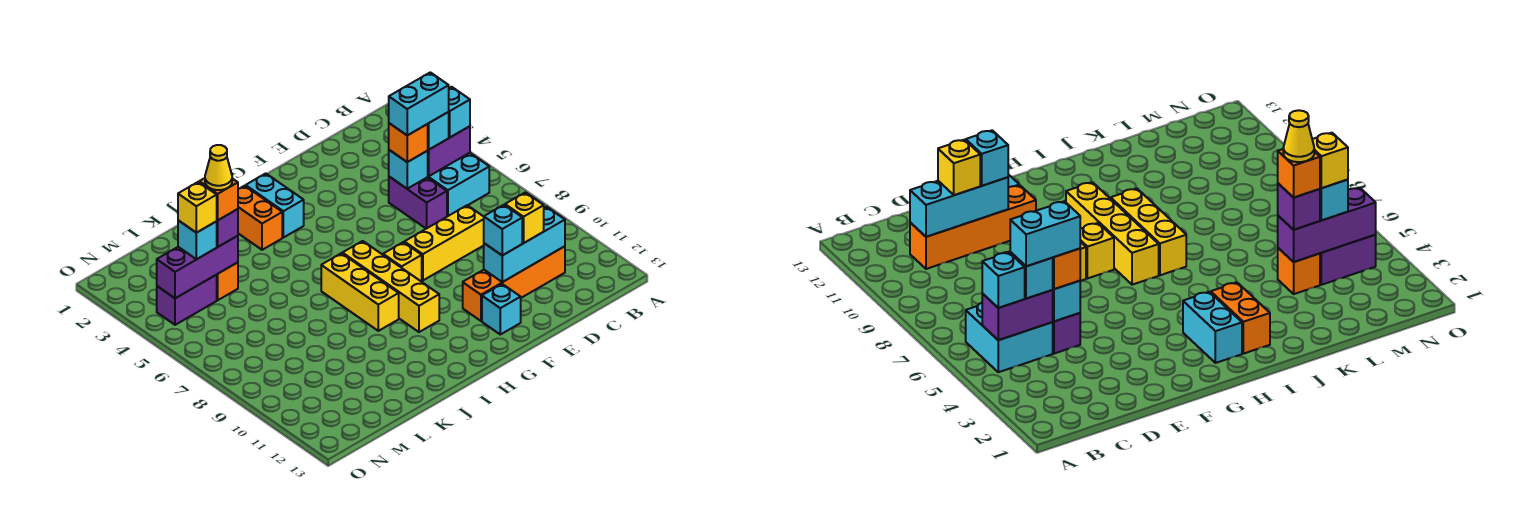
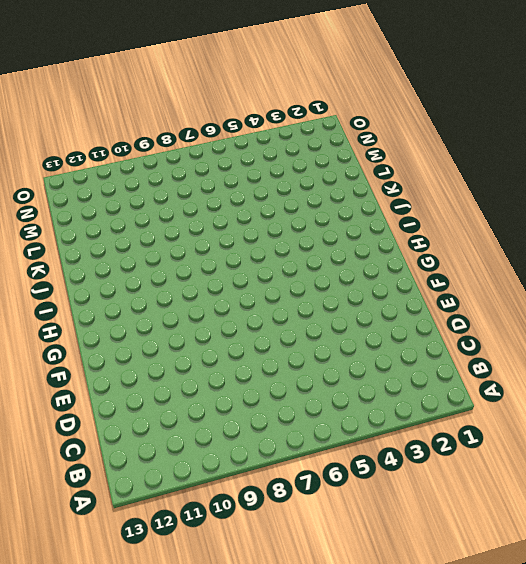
none -> cyan brick B5:C6 level 1
none -> orange brick C11:F11 level 1
none -> purple brick D5:D6 level 1

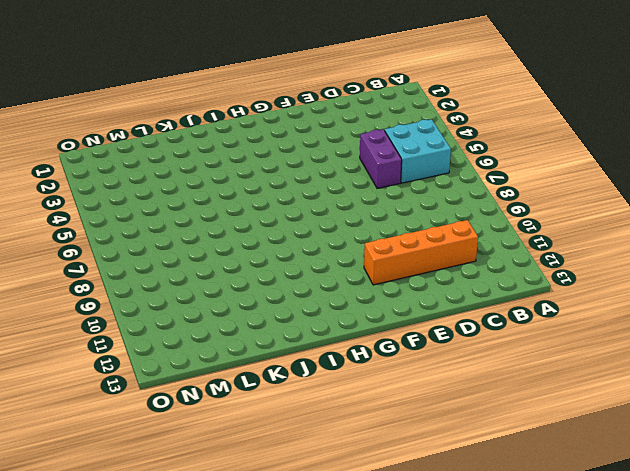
none -> yellow brick D8:F8 level 1
none -> cyan brick F12 level 1
none -> yellow brick G8 level 1

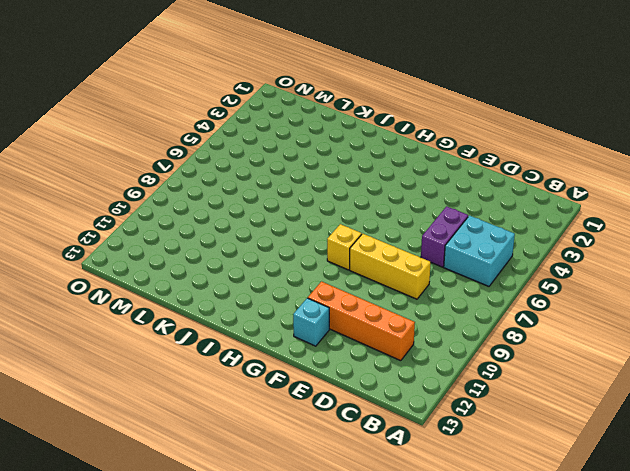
none -> cyan brick H2:H3 level 1
none -> yellow brick H7:H10 level 1
none -> orange brick I2:I3 level 1

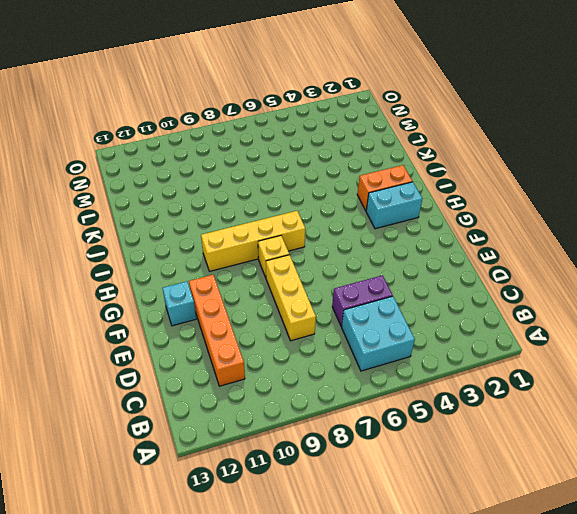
none -> yellow brick I7:I9 level 1
none -> orange brick L4 level 1
none -> purple brick M4:N4 level 1

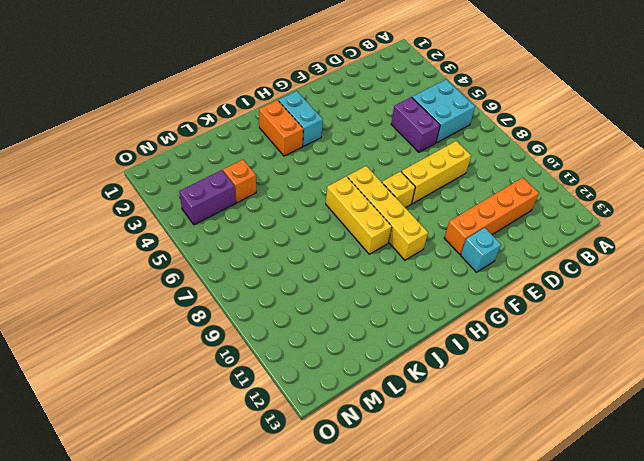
none -> purple brick B5:C5 level 2
none -> cyan brick C11:E11 level 2
none -> cyan brick D5 level 2

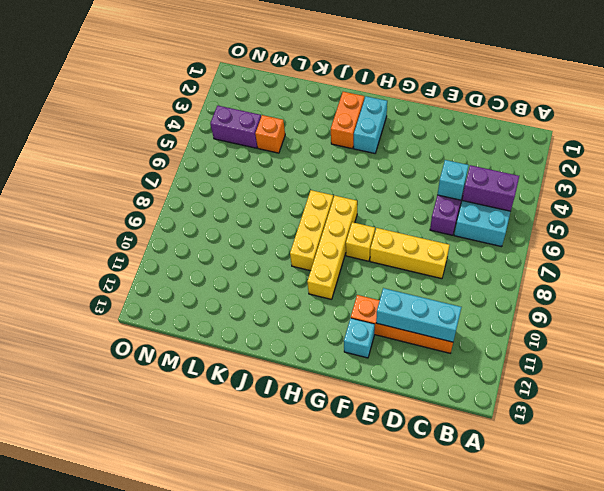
none -> purple brick L4:N4 level 2
none -> cyan brick B5 level 3
none -> cyan brick C5 level 3

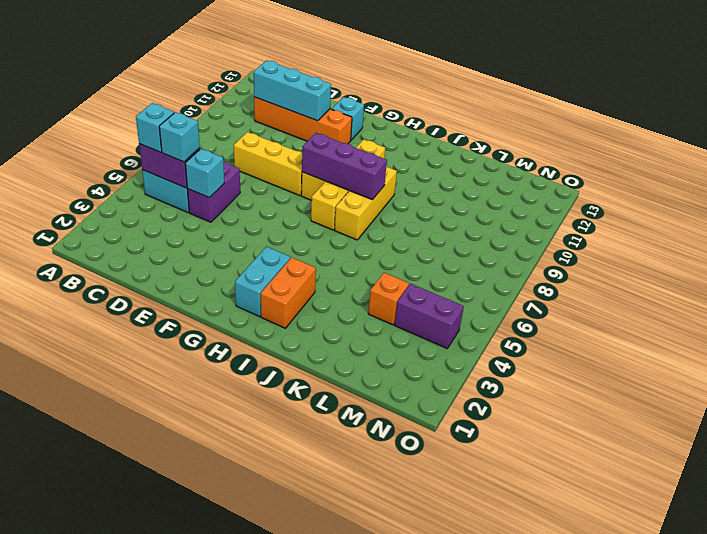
purple brick G8:I8 level 2 -> purple brick L4:N4 level 2
none -> orange brick D5 level 3
none -> yellow brick D11 level 3
none -> cyan brick E11 level 3

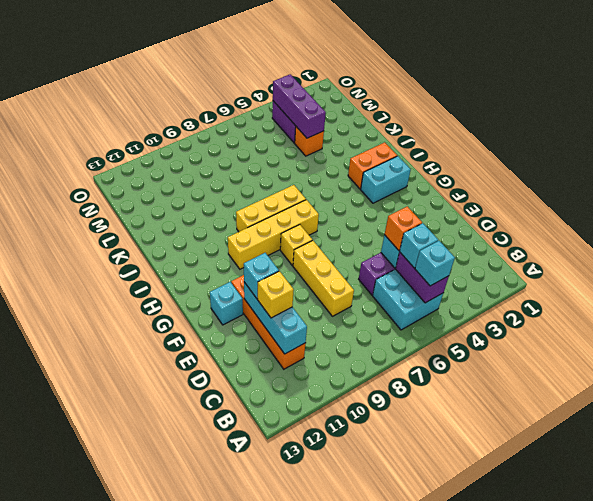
none -> purple brick L4 level 3
none -> cyan brick M4 level 3
none -> cyan brick C5:D5 level 4

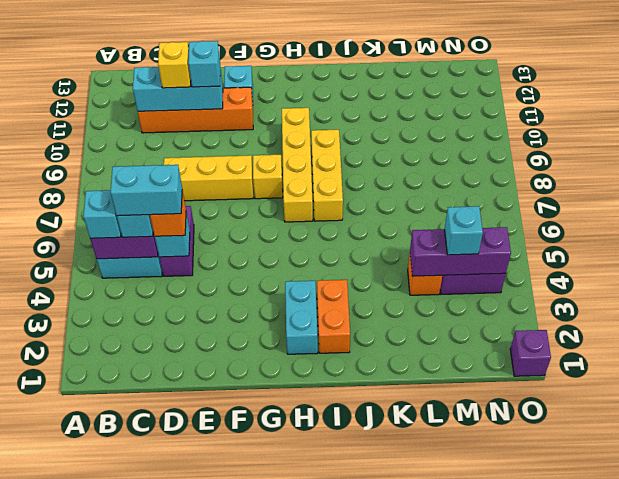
purple brick O1 level 1 -> purple brick L4 level 3
none -> orange brick L4 level 4
none -> yellow brick M4 level 4
none -> yellow cone L4 level 5

